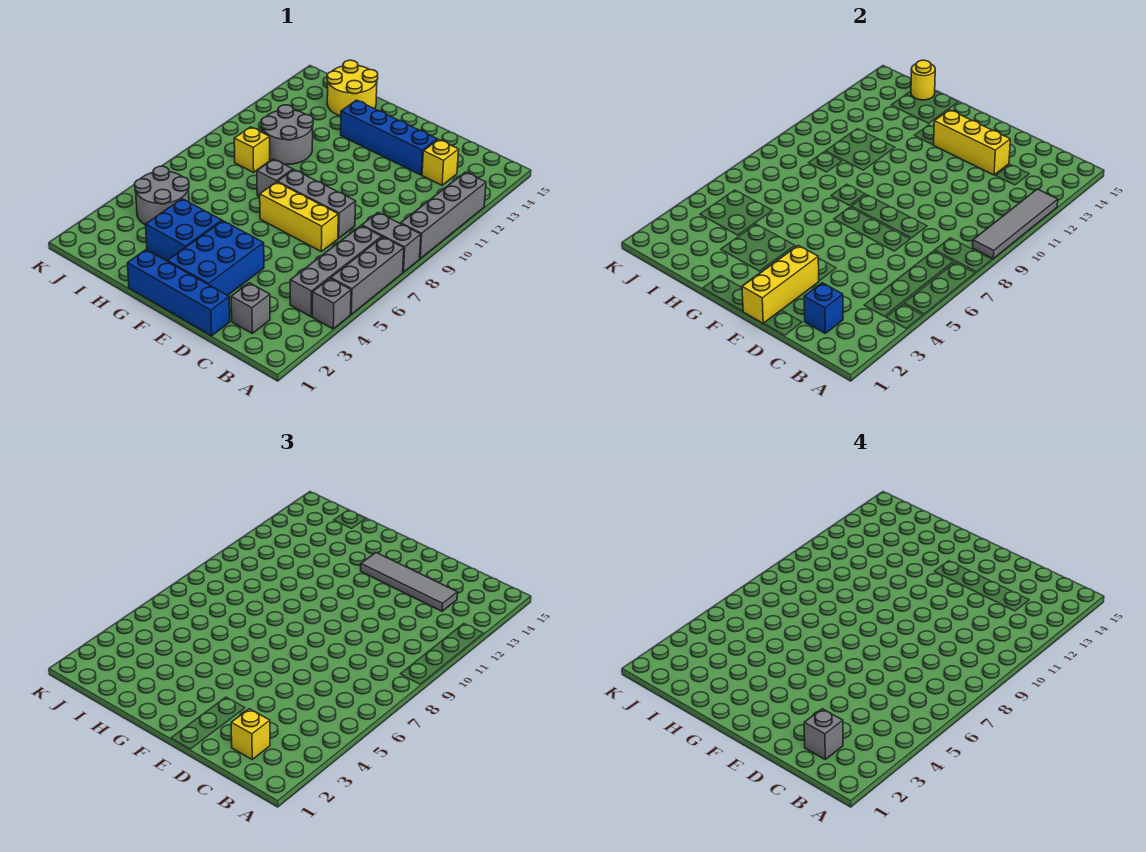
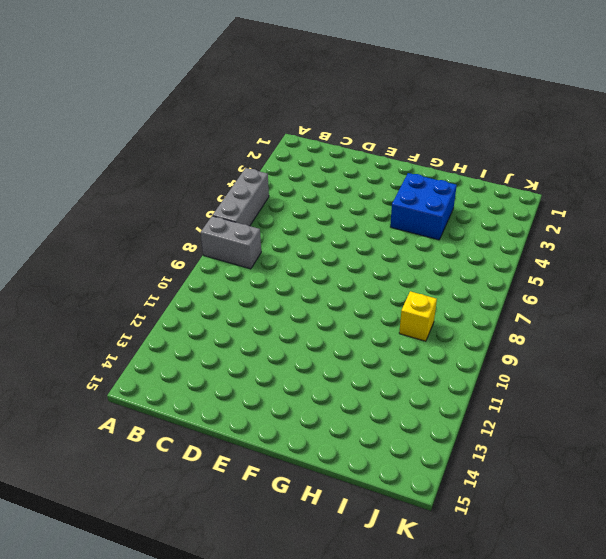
none -> grey brick A4 level 1
none -> grey brick A9:A12 level 1
none -> grey brick B4:B7 level 1

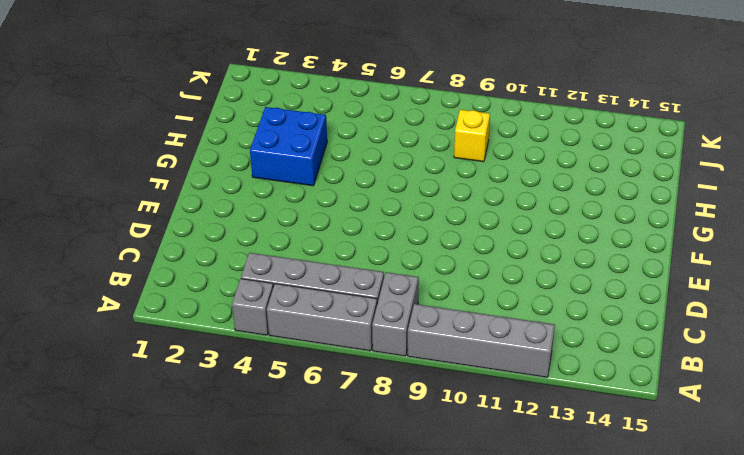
none -> grey brick C2 level 1
none -> yellow brick C13 level 1
none -> blue brick D1:G1 level 1

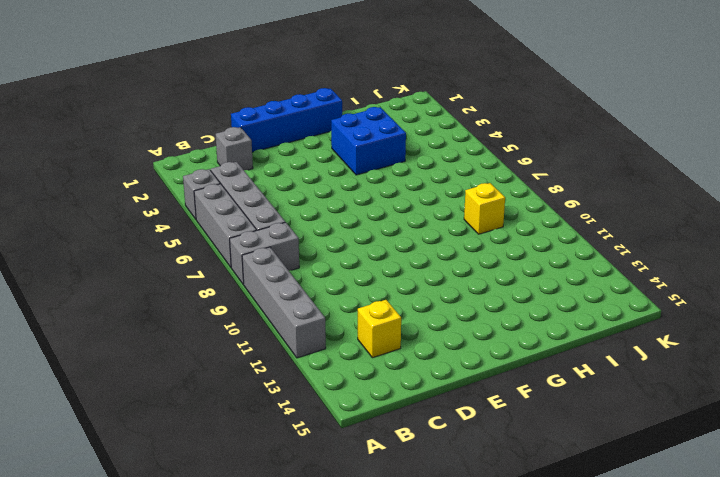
none -> yellow brick D7:F7 level 1
none -> grey brick D8:F8 level 1
none -> blue brick D13:G13 level 1

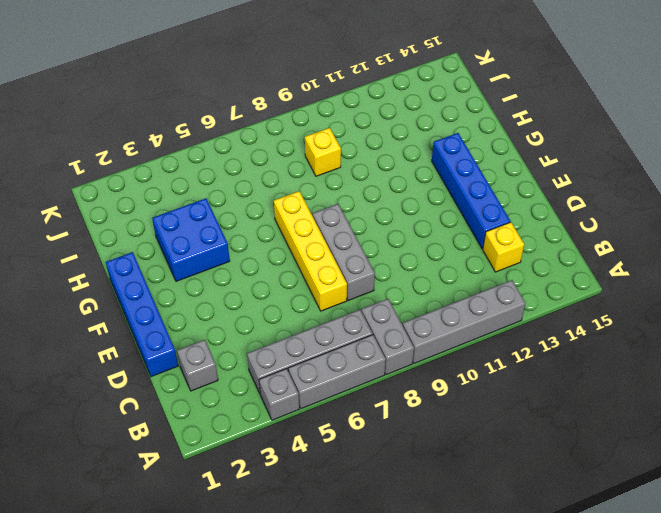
yellow brick D7:G7 level 1 -> yellow brick D7:F7 level 1
none -> blue brick E2:F4 level 1
none -> grey brick G8 level 1
none -> grey round brick H10:I11 level 1

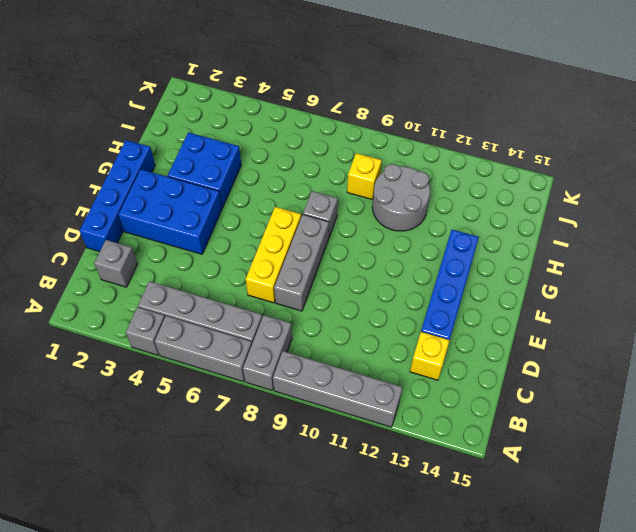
none -> yellow round brick H14:I15 level 1
none -> grey round brick I4:J5 level 1
none -> grey tile A9:A12 level 2

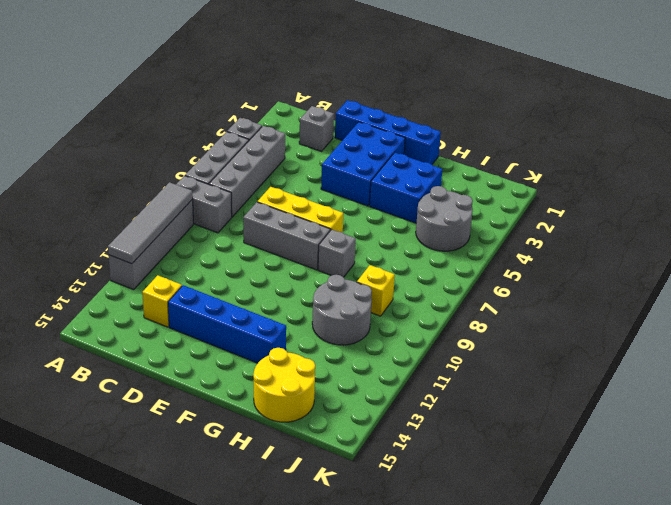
none -> blue brick C2 level 2
none -> yellow brick D13:F13 level 2
none -> yellow brick E1:E3 level 2

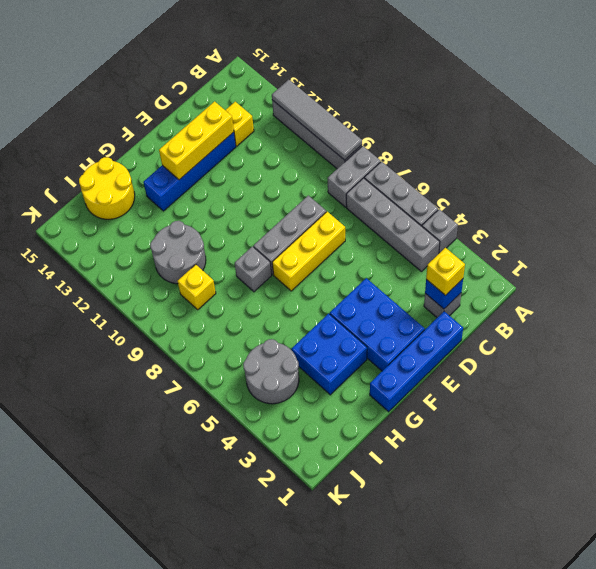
none -> yellow brick E1:E3 level 2
none -> yellow round brick I15 level 2
none -> grey tile C13:F13 level 3

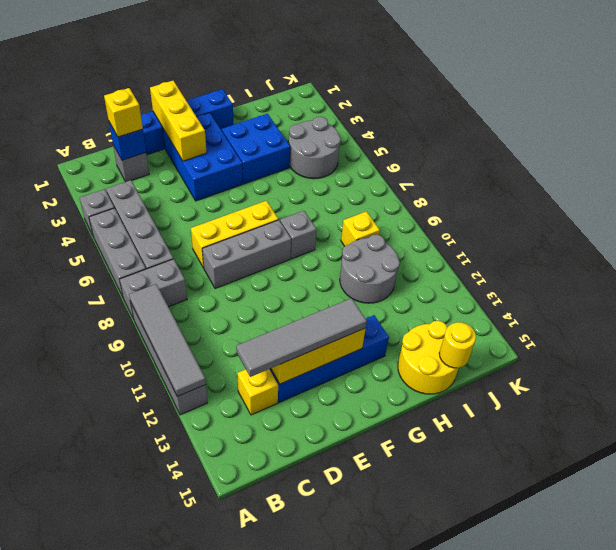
none -> grey brick C2 level 4

